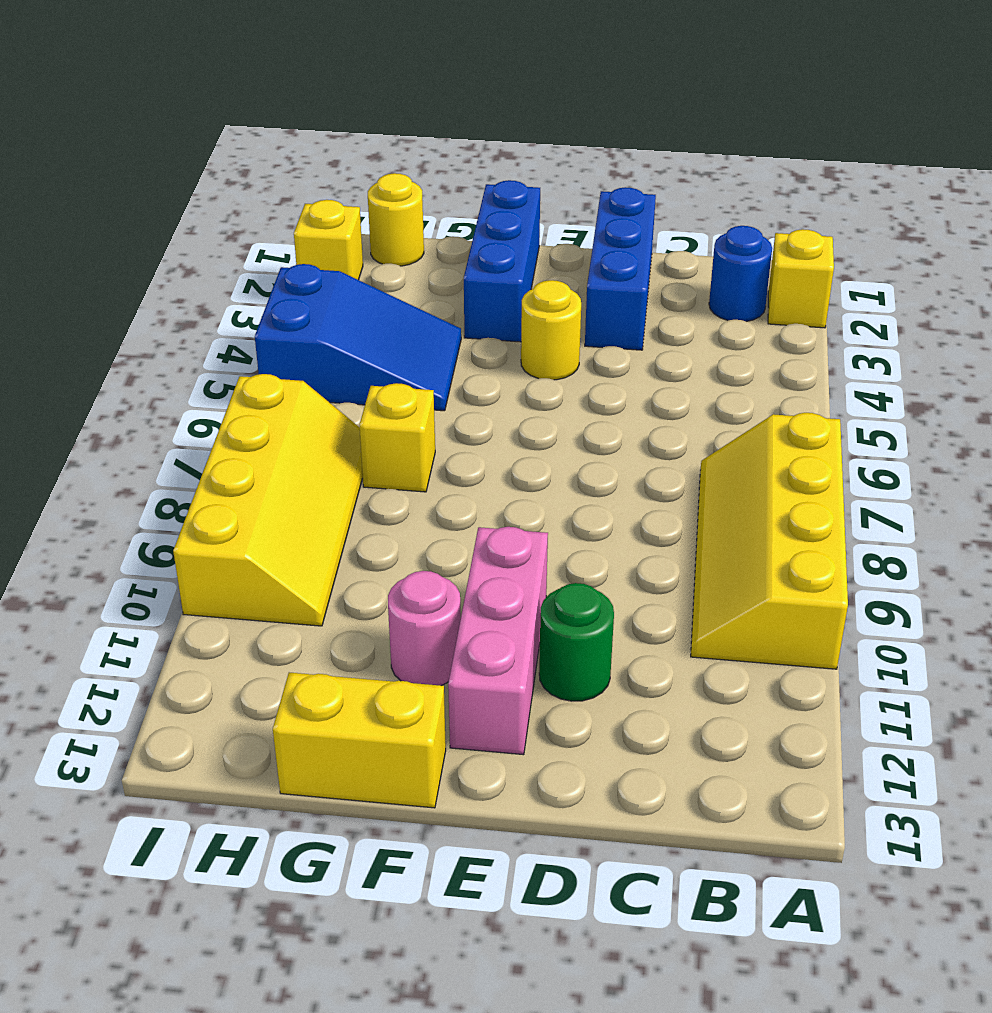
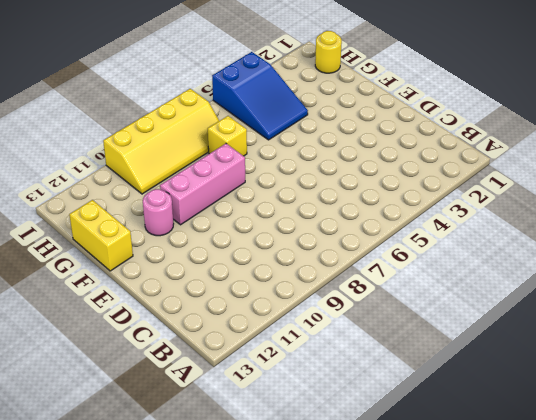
pink brick F8:F10 level 1 -> pink brick E10:E12 level 1
none -> yellow brick A2 level 1
none -> yellow slope A7:B10 level 1 top A
none -> blue round brick B2 level 1

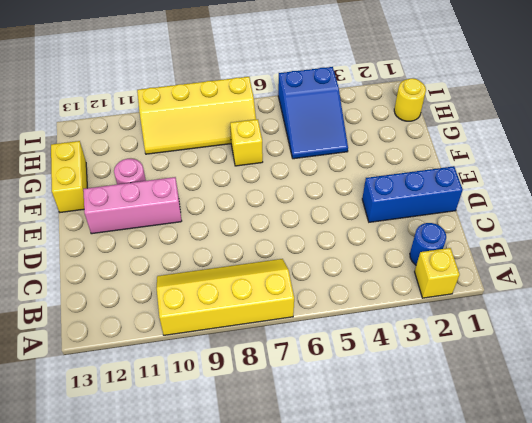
none -> green round brick D11 level 1
none -> yellow round brick E4 level 1
none -> blue brick F1:F3 level 1

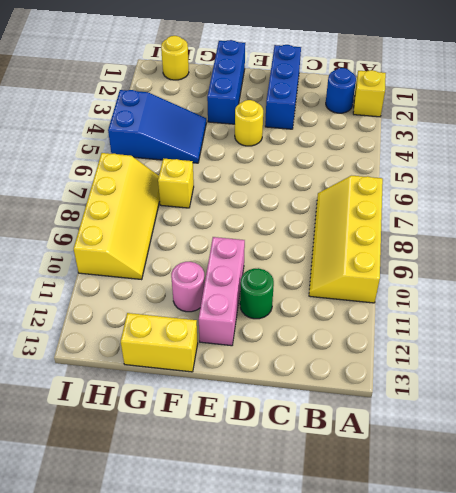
none -> yellow brick I2 level 1

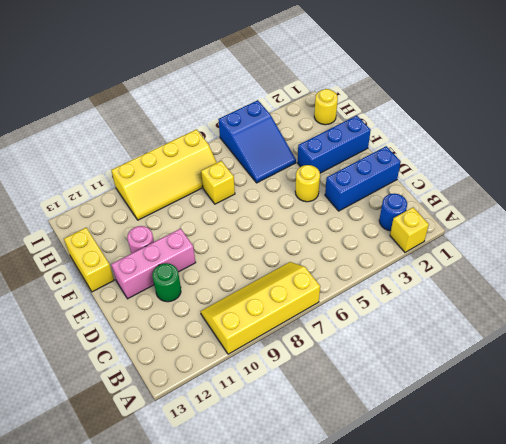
none -> yellow brick I2 level 1

